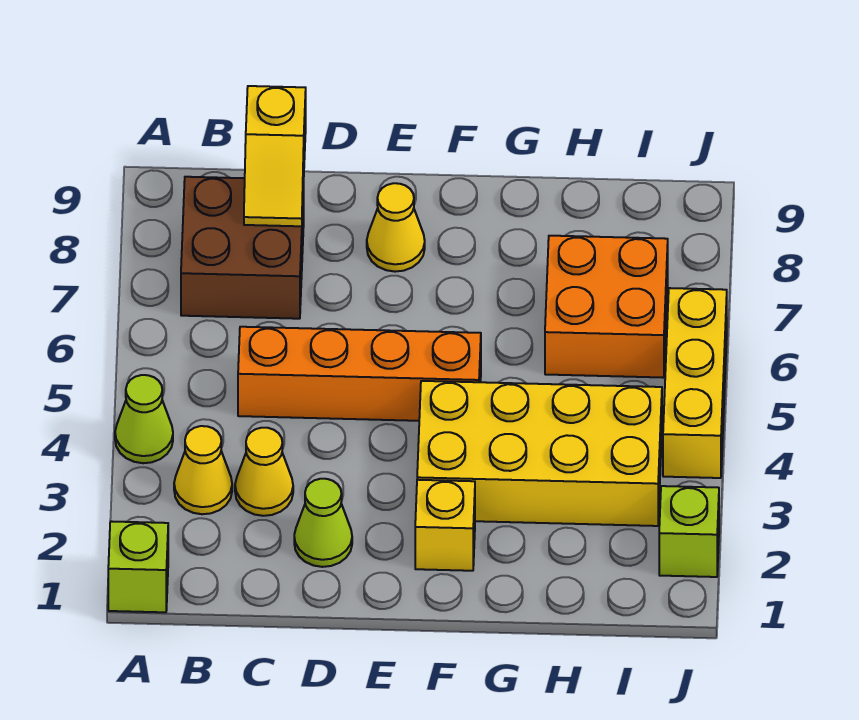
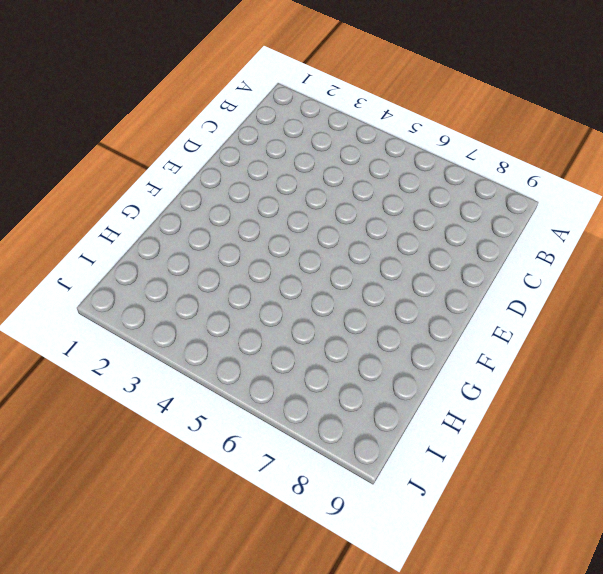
none -> lime brick A1 level 1
none -> lime cone A4 level 1
none -> yellow cone B3 level 1

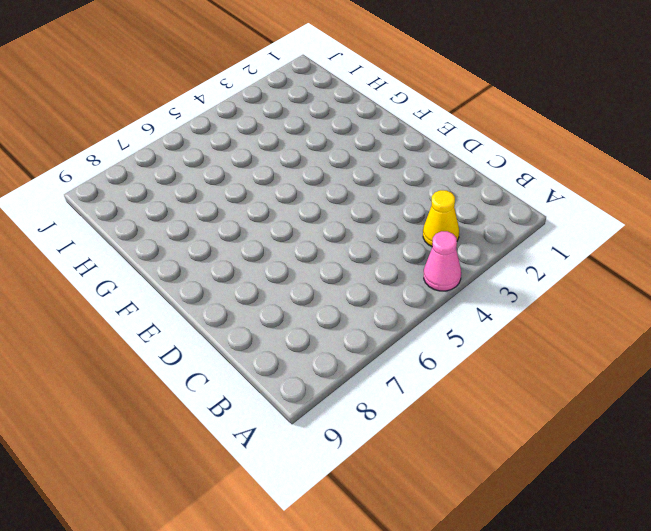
pink cone A4 level 1 -> lime cone A4 level 1
none -> lime brick A1 level 1
none -> brown brick B7:C8 level 1
none -> yellow cone C3 level 1

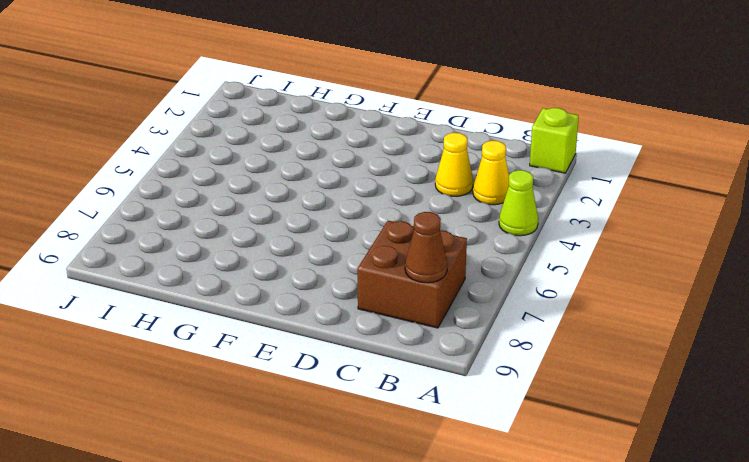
brown cone B8 level 2 -> none
none -> orange brick C5:F5 level 1
none -> lime cone D2 level 1
none -> yellow cone E8 level 1

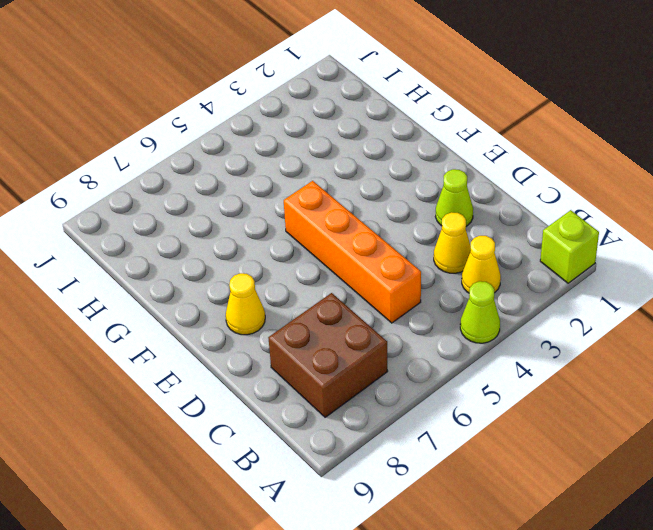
none -> yellow brick F2 level 1
none -> yellow brick F3:I4 level 1
none -> orange brick H6:I7 level 1

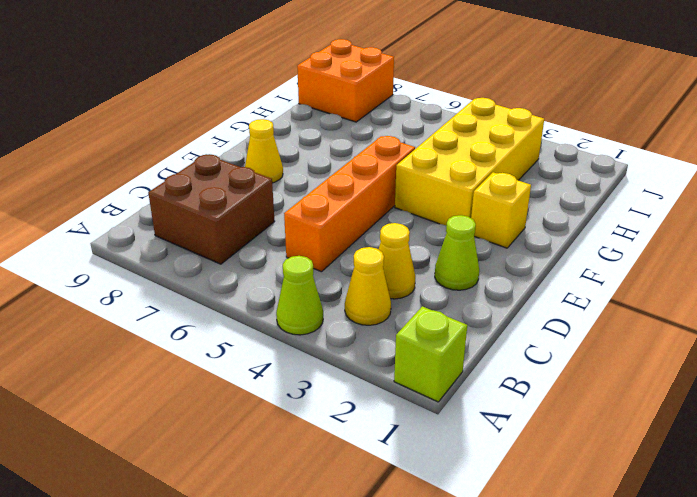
orange brick I8:J9 level 1 -> orange brick H6:I7 level 1
none -> lime brick J2 level 1
none -> yellow brick J4:J6 level 1
none -> yellow slope C8:C9 level 2 top 9

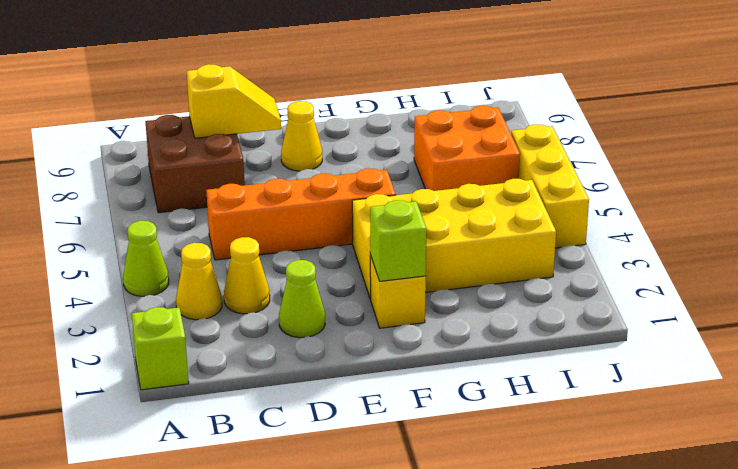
yellow slope C8:D8 level 2 top C -> yellow slope C8:C9 level 2 top 9
lime brick F2 level 2 -> lime brick J2 level 1

